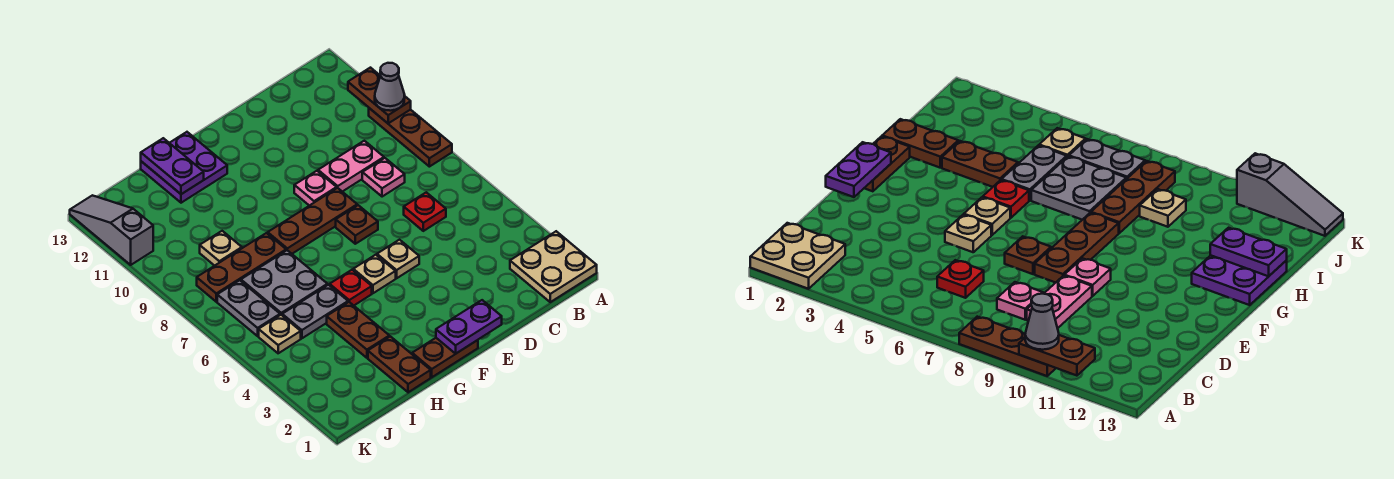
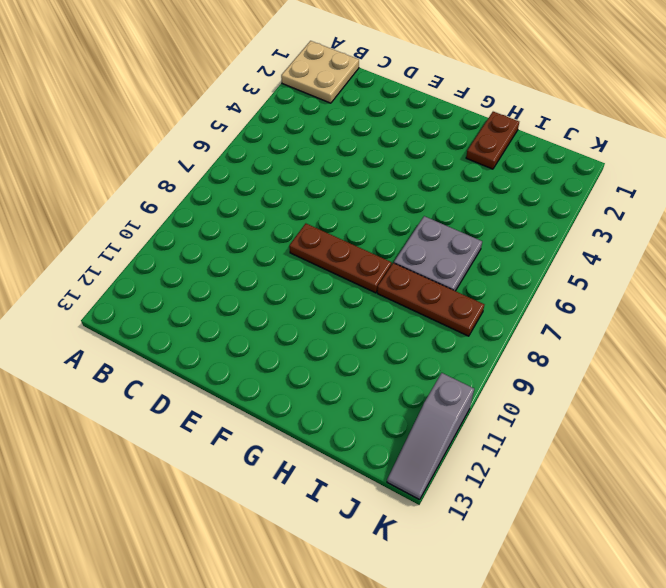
none -> brown plate A8:A10 level 1
none -> red plate C6 level 1
none -> pink plate C8 level 1

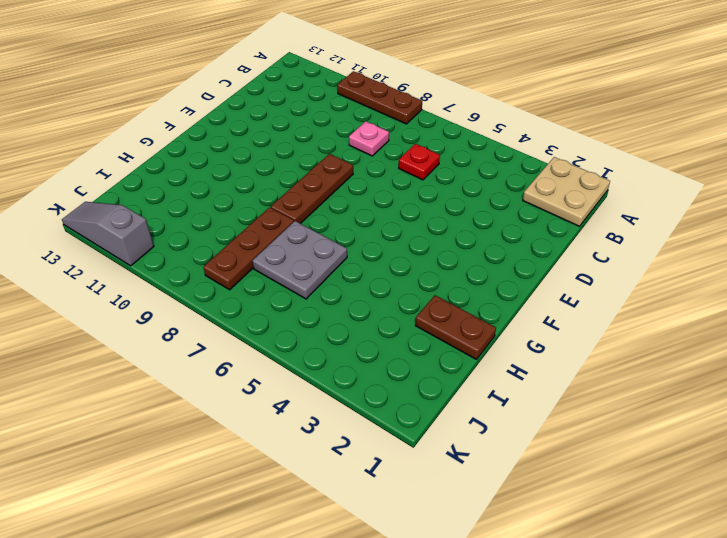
none -> pink plate C9:D9 level 1
none -> tan plate E5 level 1
none -> brown plate E7 level 1

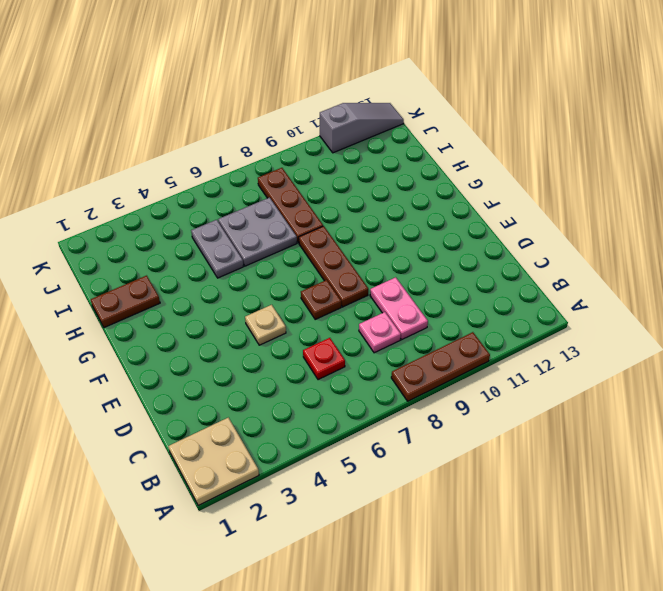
none -> pink plate E9 level 1
none -> brown plate F1:G1 level 1
none -> tan plate F5 level 1

